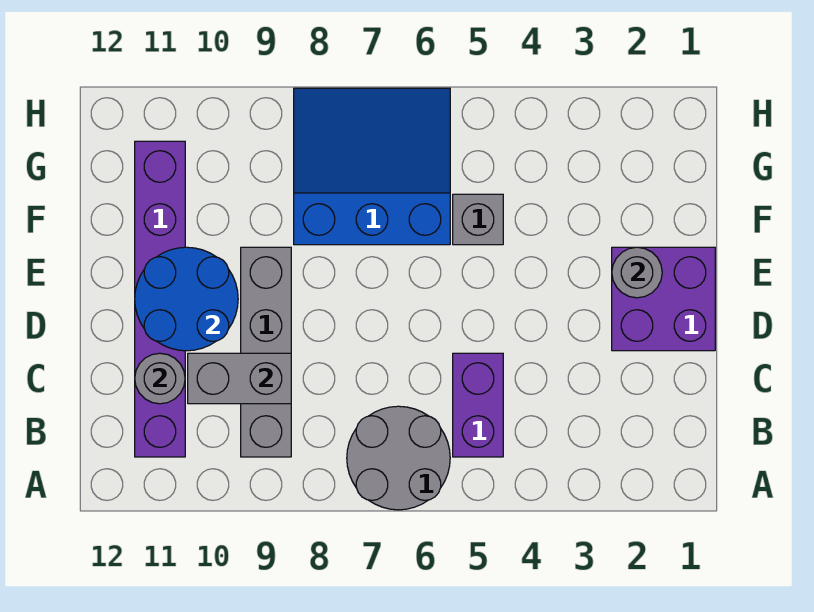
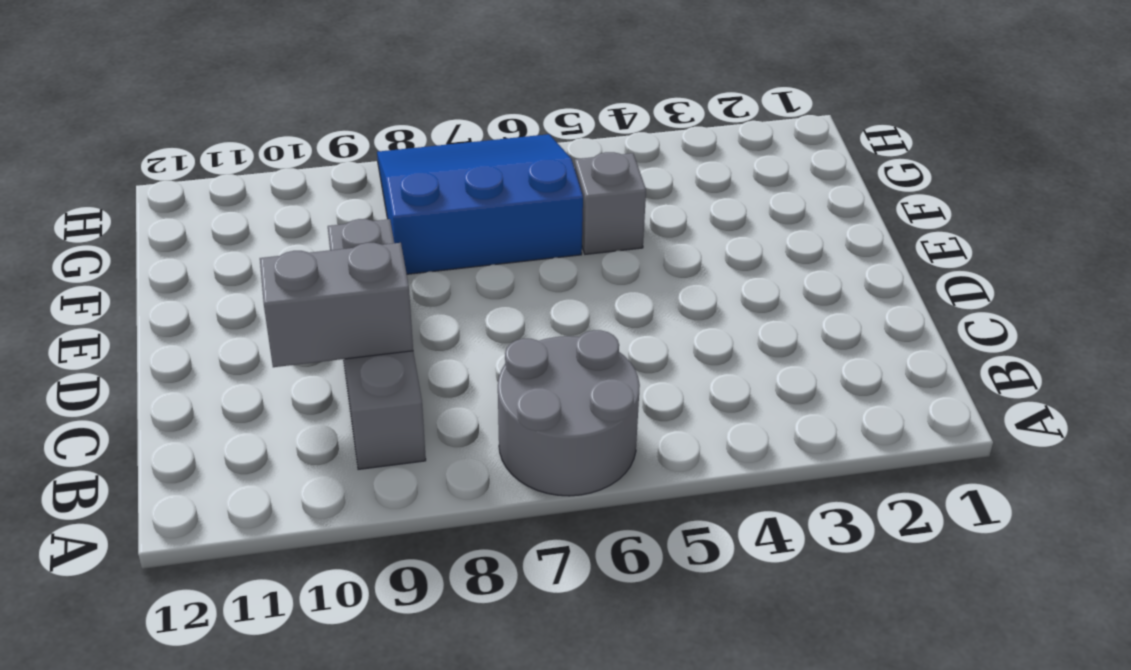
none -> purple brick B5:C5 level 1
none -> purple brick B11:G11 level 1

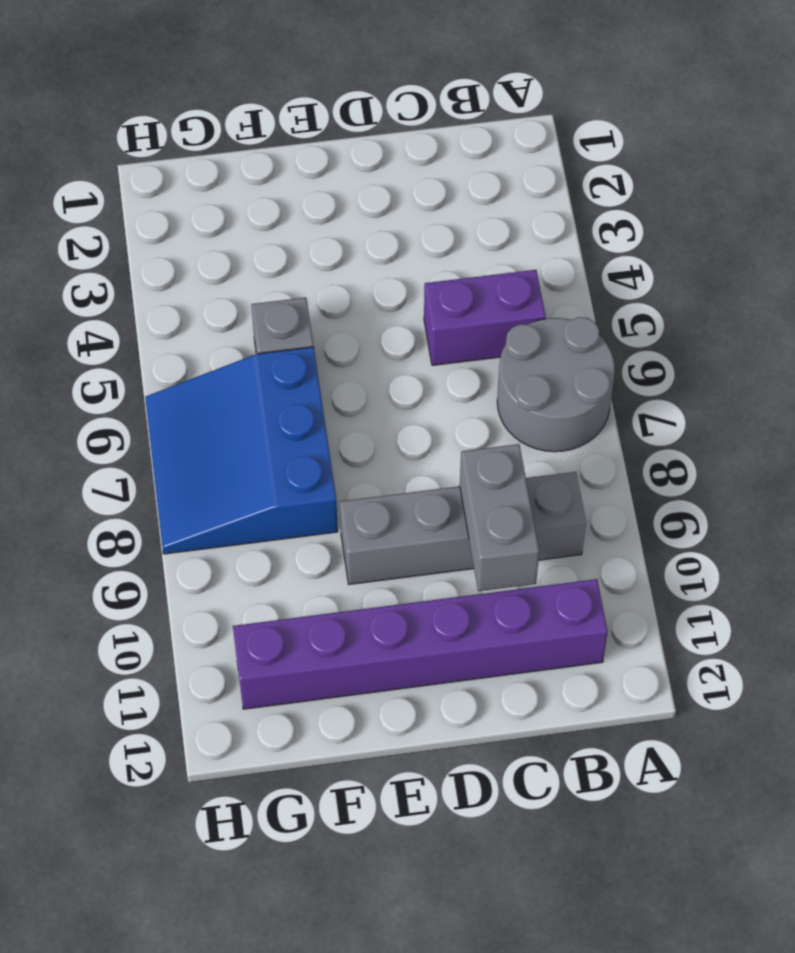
none -> purple brick D1:E2 level 1
none -> grey round brick C11 level 2

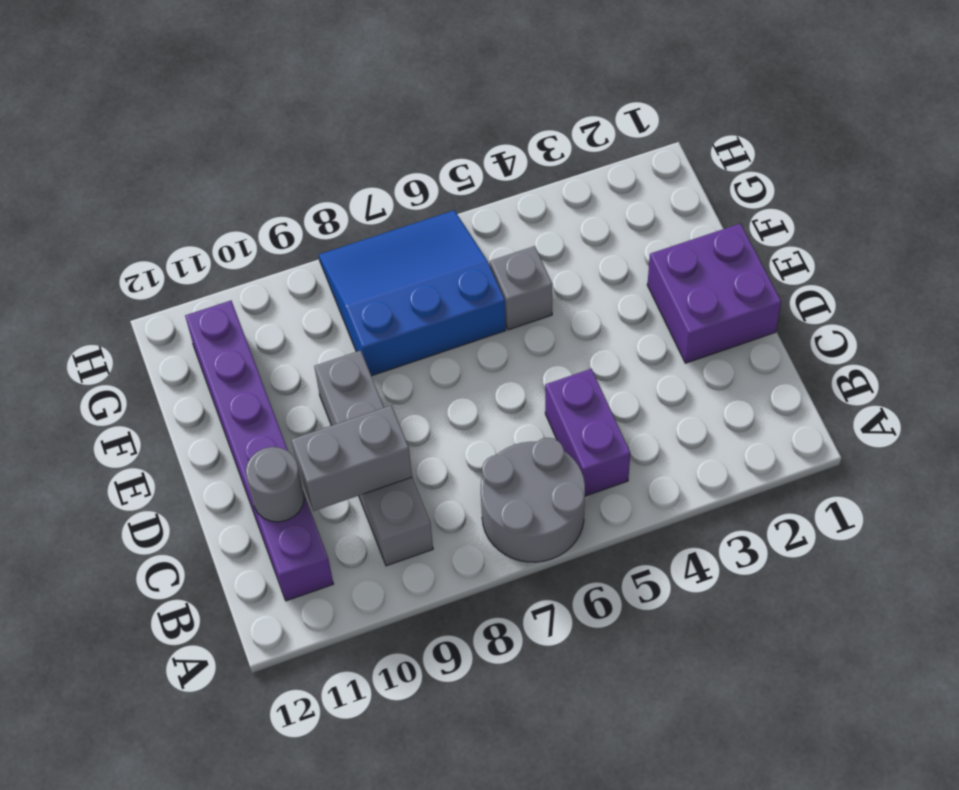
none -> blue round brick D10:E11 level 2
none -> grey round brick E2 level 2

